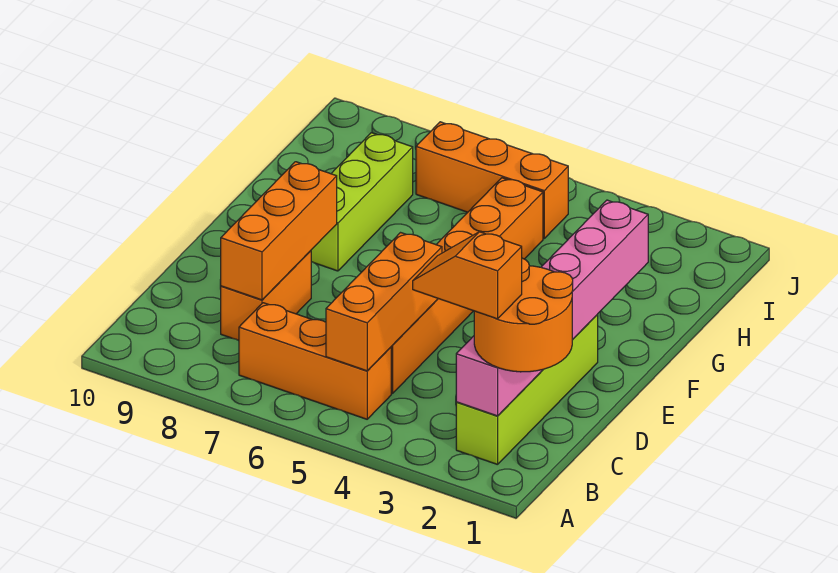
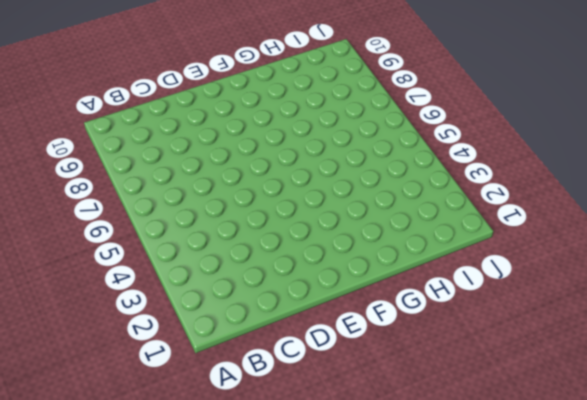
none -> lime brick B2:E2 level 1
none -> orange brick B5:B7 level 1

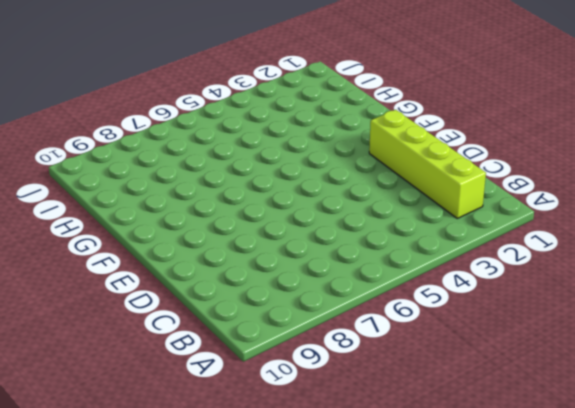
none -> orange brick B5:B7 level 1
none -> orange brick C5:H5 level 1

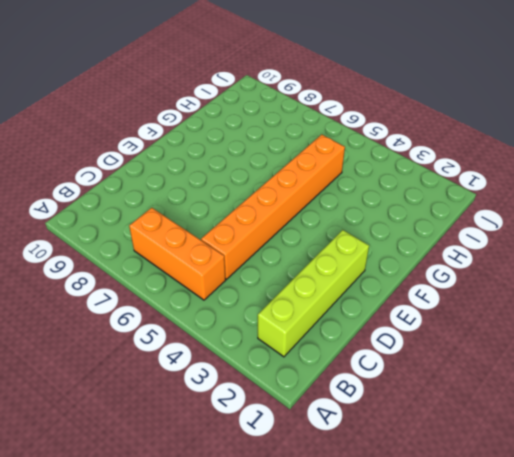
none -> orange brick C8:D8 level 1
none -> lime brick F8:H8 level 1

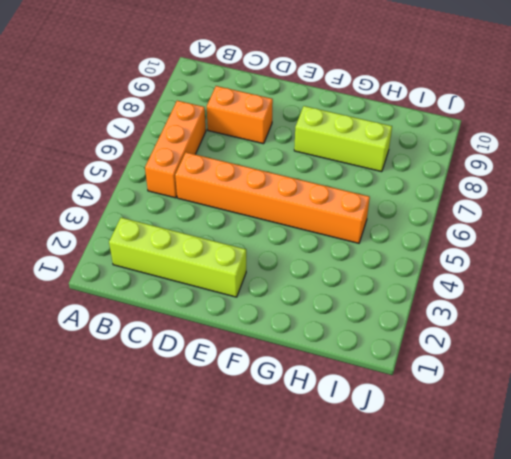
none -> orange brick I5:I7 level 1
none -> pink brick B2:G2 level 2

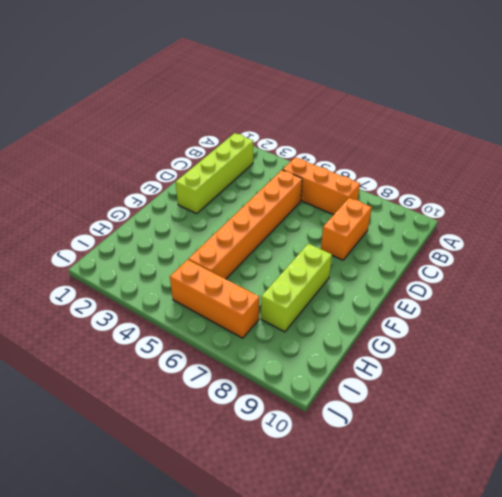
none -> pink brick B2:G2 level 2
none -> orange brick B5:D5 level 2

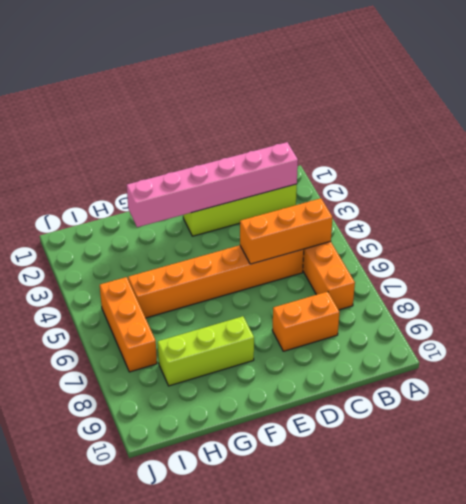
none -> orange brick C8:E8 level 2
none -> orange round brick B1:C2 level 3

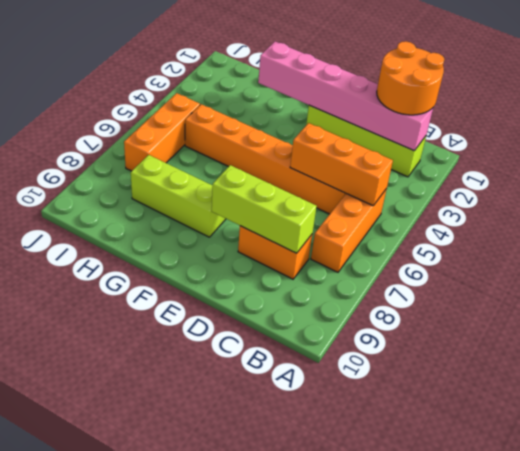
lime brick C8:E8 level 2 -> orange brick C8:E8 level 2
none -> orange slope B2:B3 level 4 top 2

